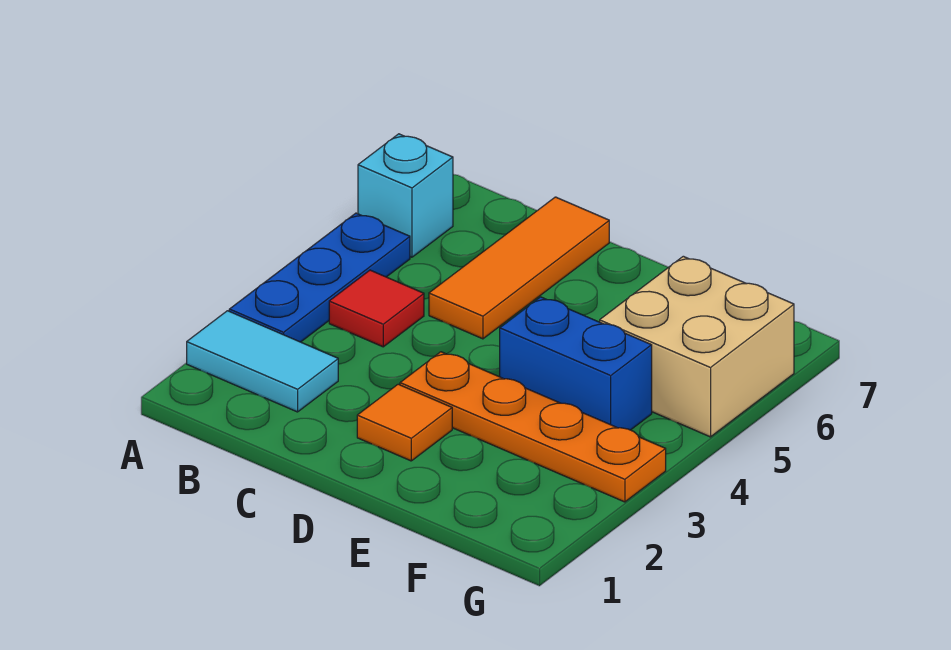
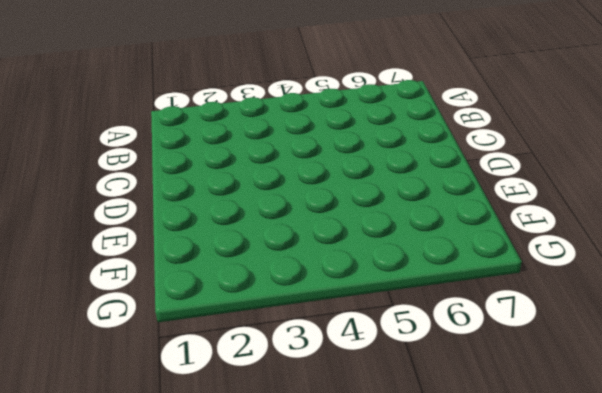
none -> cyan tile A2:B2 level 1
none -> blue plate A3:A5 level 1

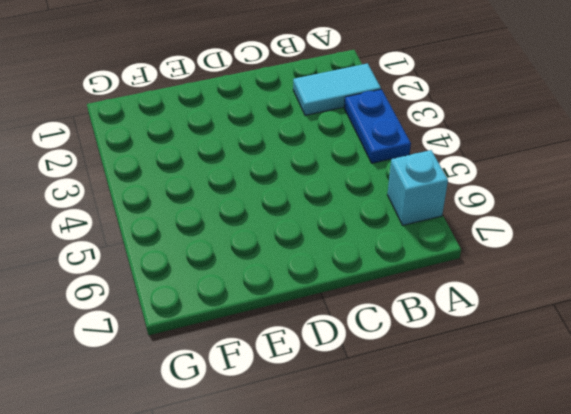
blue plate A3:A4 level 1 -> blue plate A3:A5 level 1
none -> red tile B4 level 1
none -> orange tile C5:C7 level 1

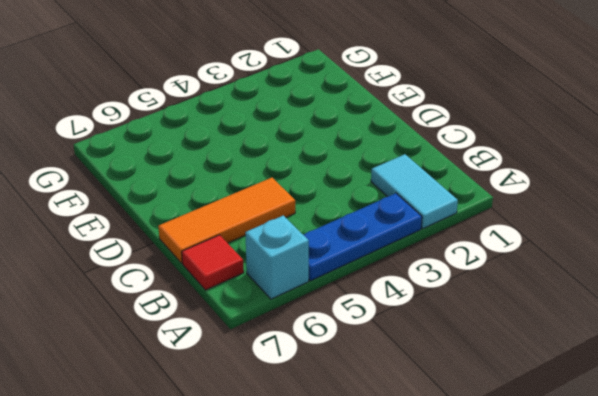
red tile B7 level 1 -> red tile B4 level 1
none -> orange tile D2 level 1
none -> orange plate D3:G3 level 1

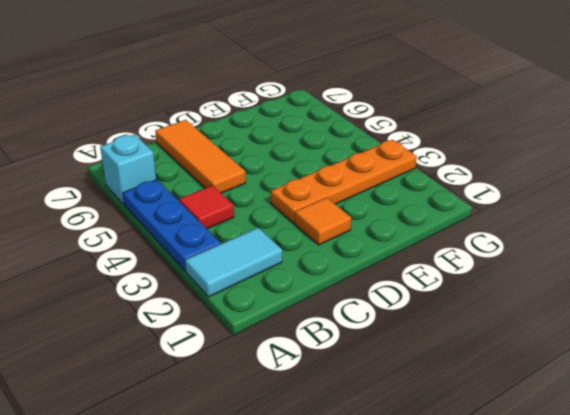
none -> blue brick E4:F4 level 1
none -> tan brick F5:G6 level 1

